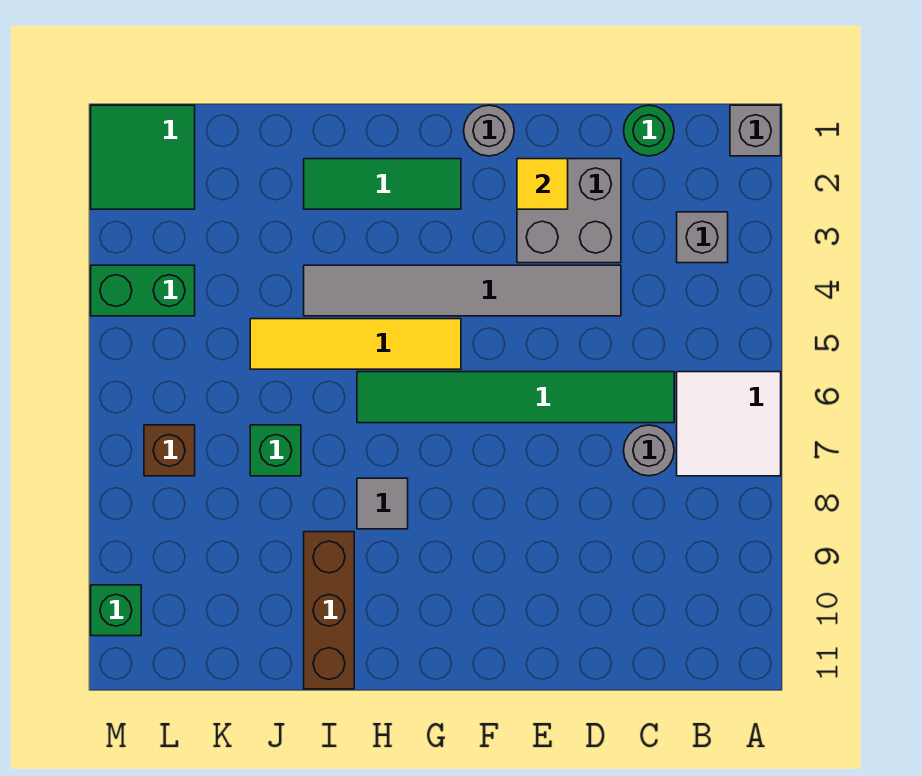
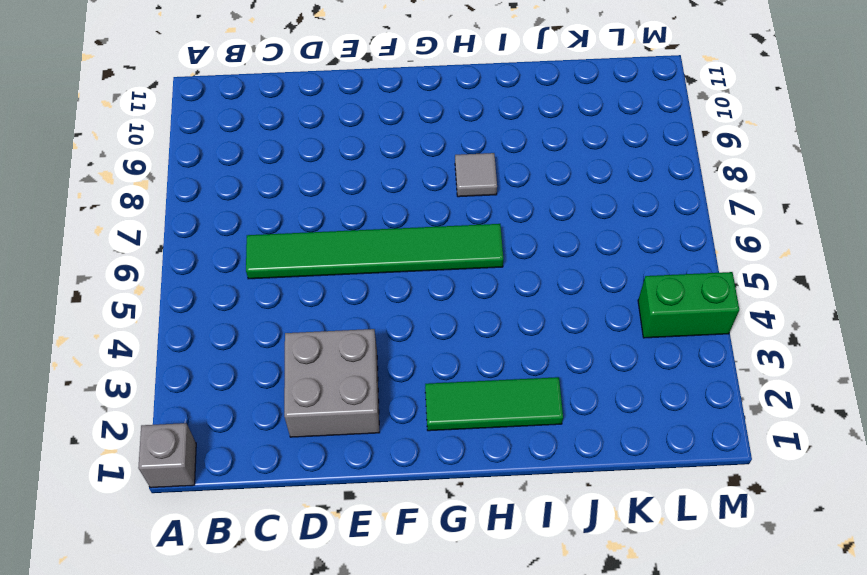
none -> white tile A6:B7 level 1
none -> grey brick B3 level 1
none -> green round brick C1 level 1

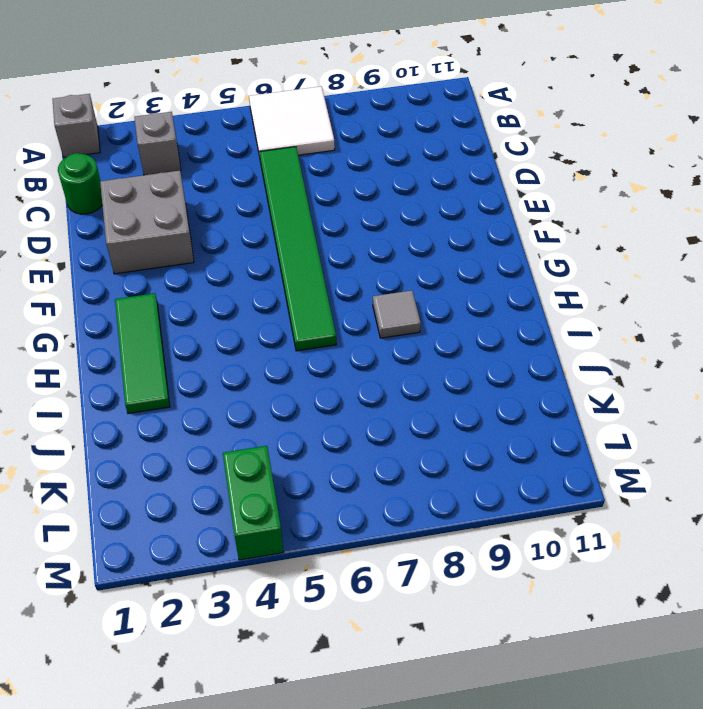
none -> grey round brick C7 level 1
none -> grey tile D4:I4 level 1
none -> grey round brick F1 level 1

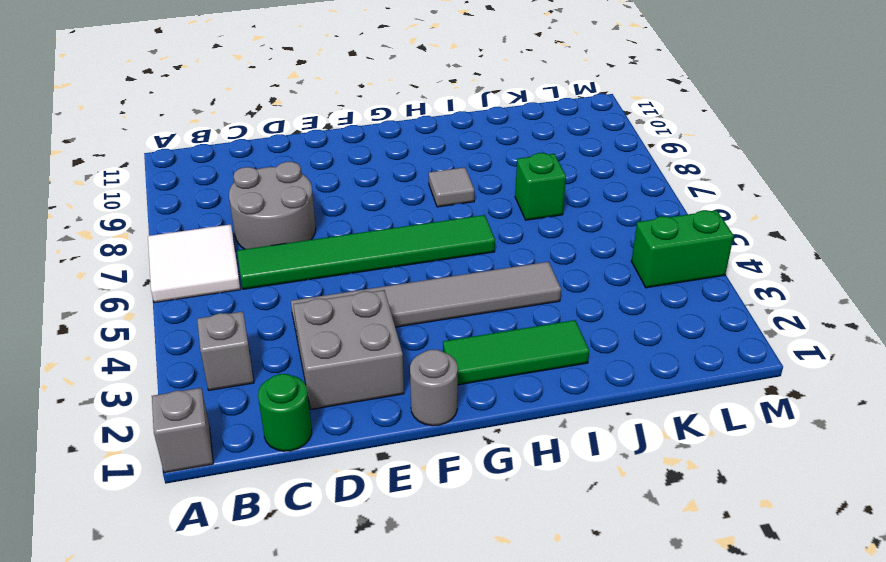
grey round brick C7:D8 level 1 -> grey round brick C7 level 1
none -> yellow tile G5:J5 level 1
none -> brown brick I9:I11 level 1
none -> green tile L1:M2 level 1

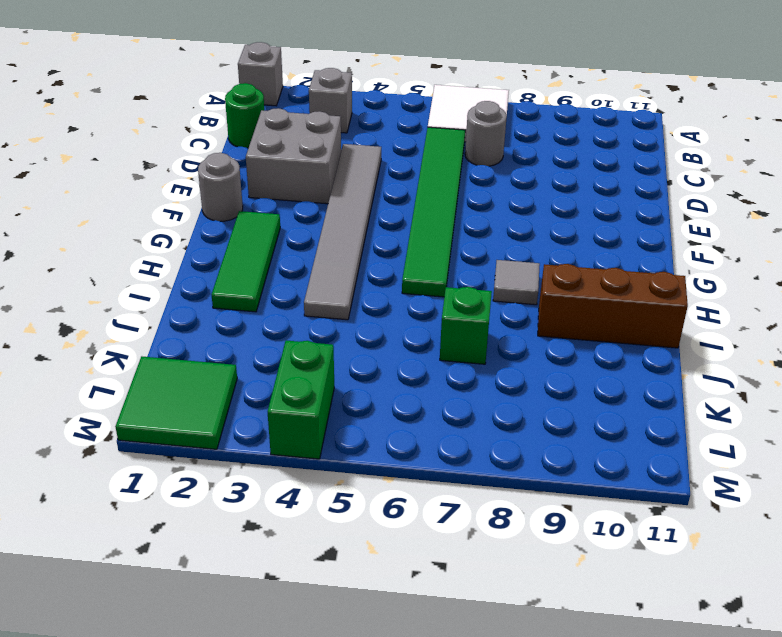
none -> yellow tile G5:J5 level 1
none -> brown brick L7 level 1
none -> green brick M10 level 1

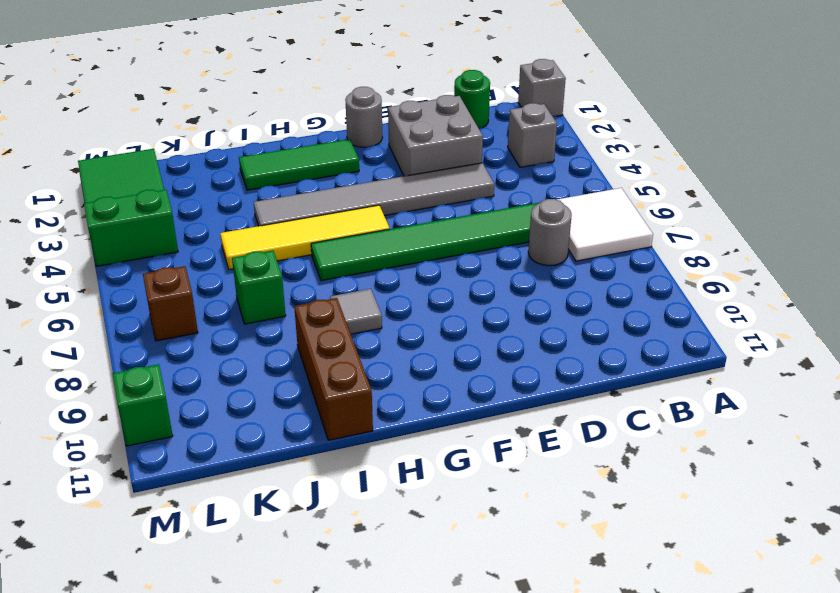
none -> yellow tile E2 level 2

